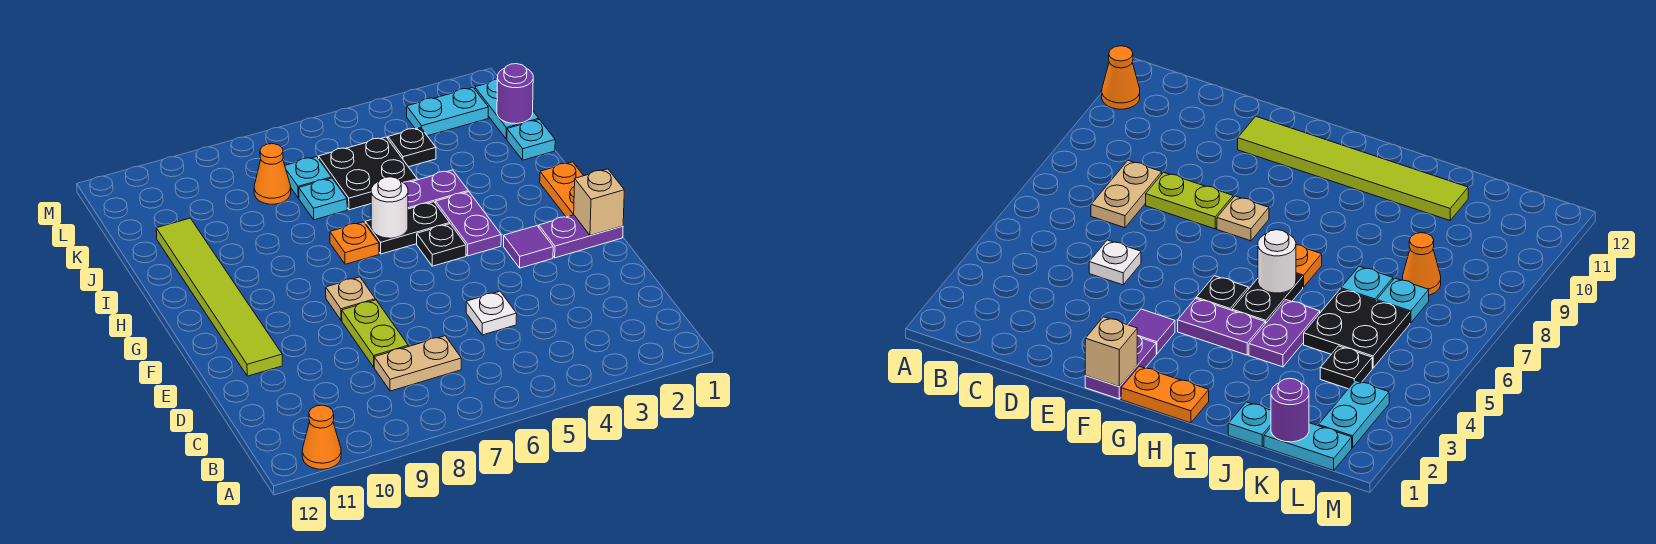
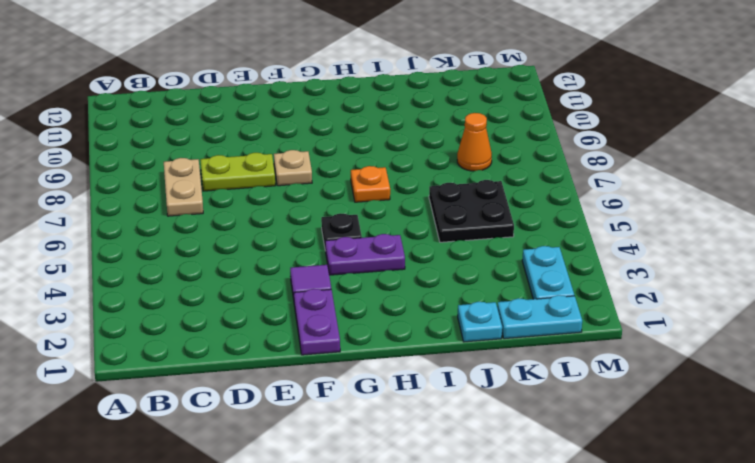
none -> orange cone A11 level 1
none -> white plate D5 level 1
none -> lime tile E11:J11 level 1

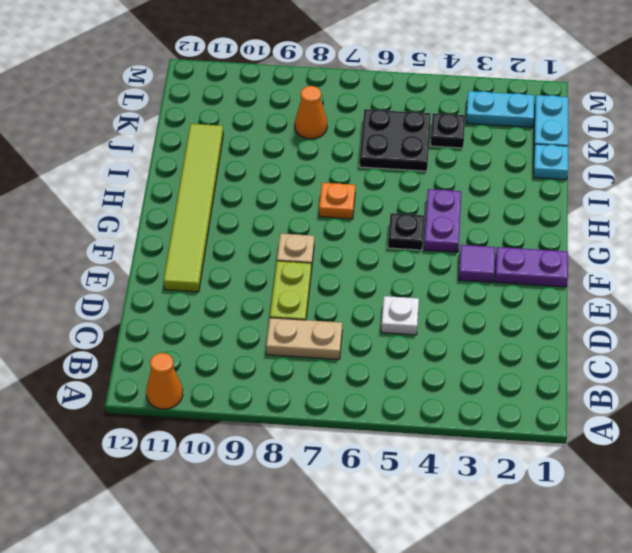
none -> orange plate G1:H1 level 1
none -> black plate H5:H6 level 1
none -> purple plate I4:I5 level 1

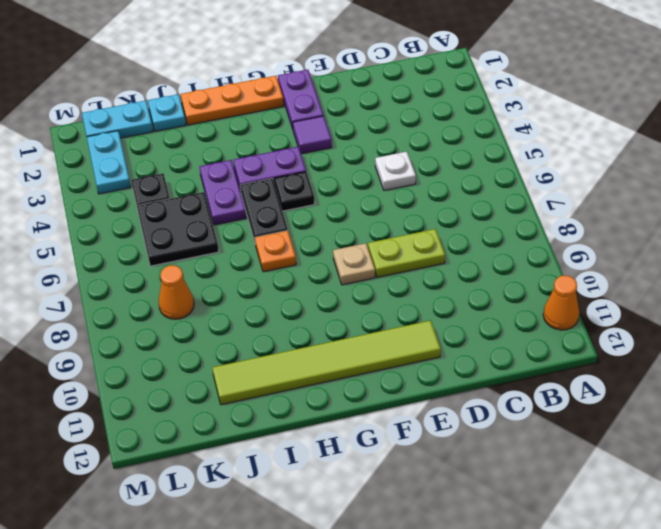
orange plate G1:I1 level 1 -> orange plate G1:H1 level 1
none -> tan plate C7:C8 level 1
none -> cyan plate J7 level 1
none -> cyan plate K7 level 1

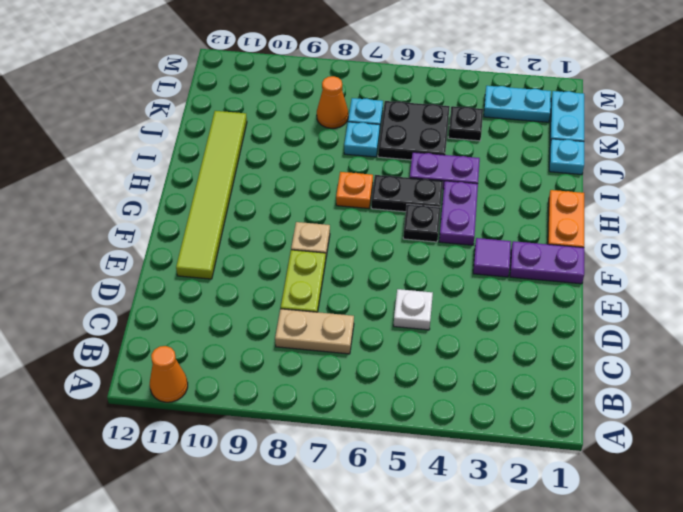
none -> tan brick F1 level 2
none -> white round brick H6 level 2
none -> purple round brick K1 level 2

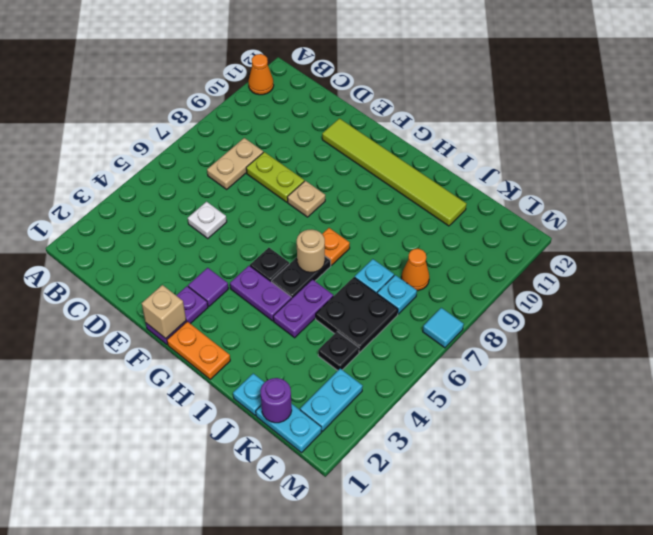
tan round brick H6 level 2 -> white round brick H6 level 2
cyan tile M7 level 1 -> none

